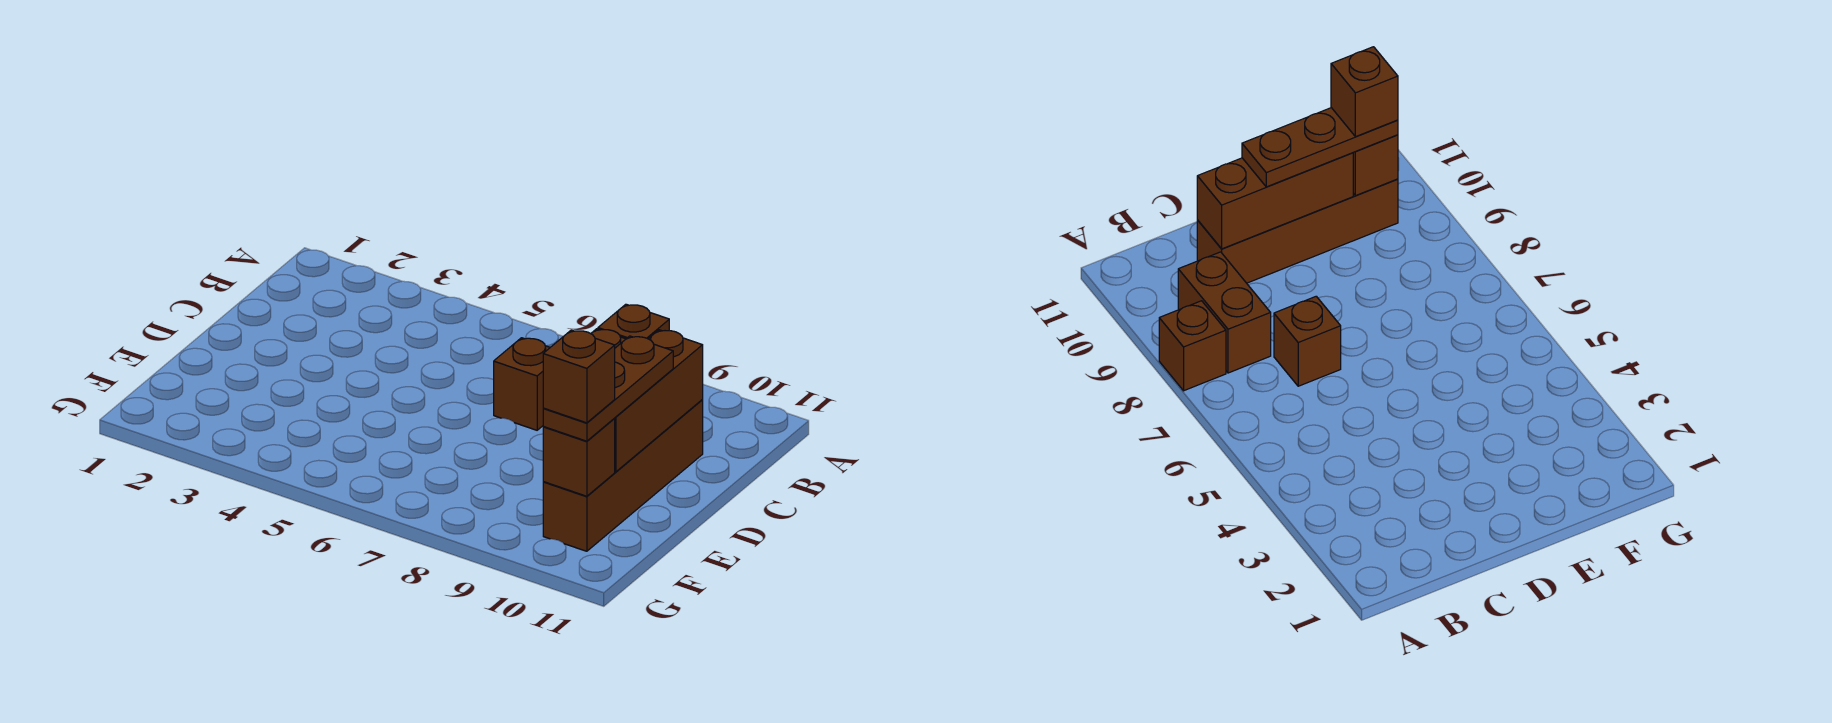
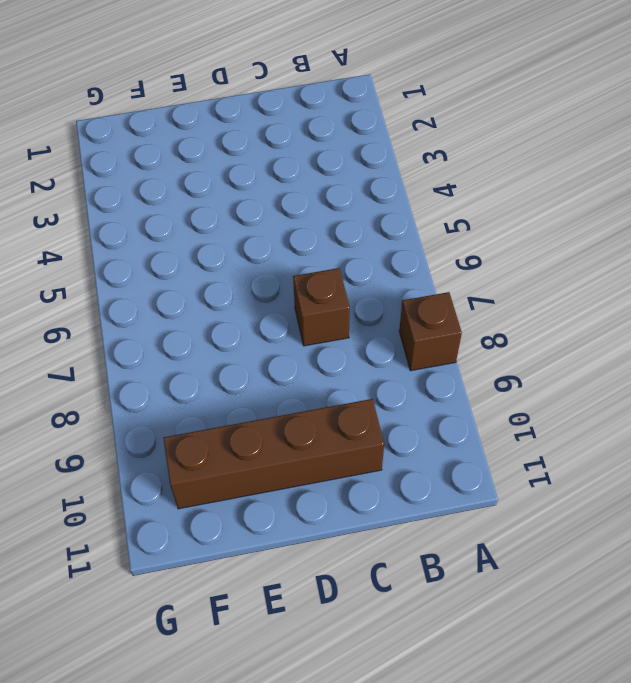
none -> brown brick B8:B9 level 1
none -> brown brick C10:E10 level 2

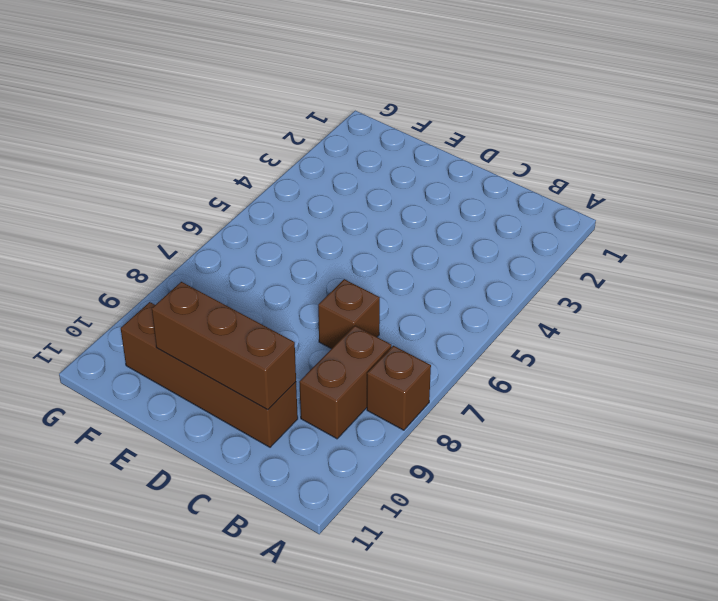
none -> brown brick F10 level 2
none -> brown plate D10:F10 level 3

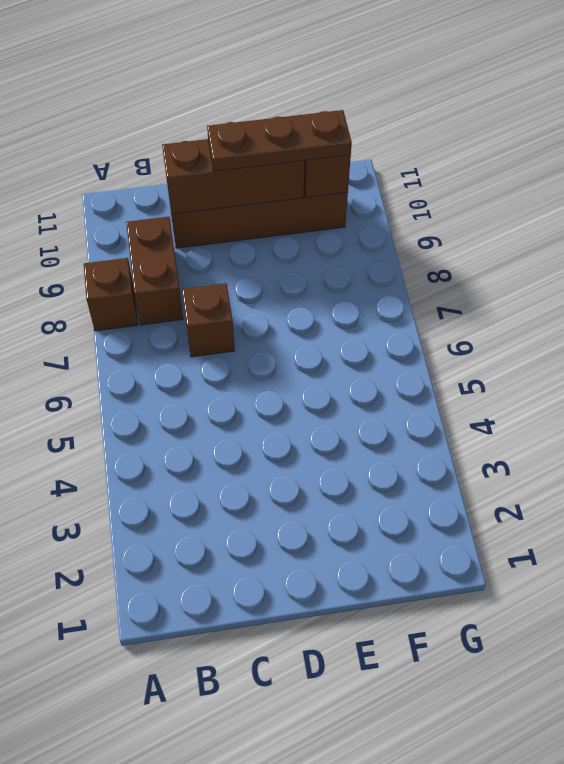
none -> brown brick F10 level 4

